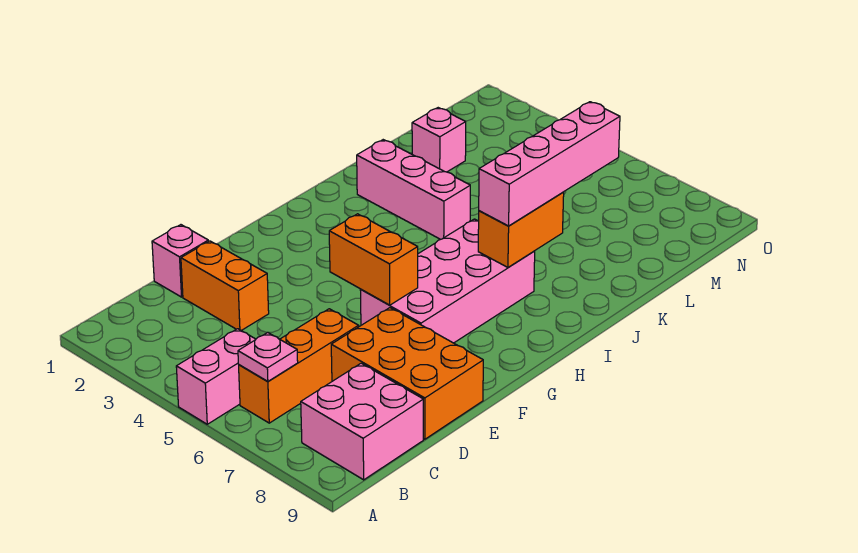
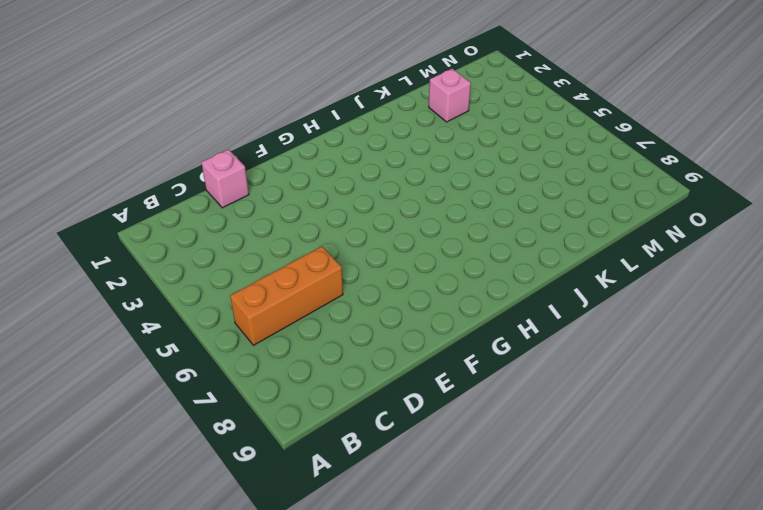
none -> pink brick A5:B5 level 1
none -> pink brick B8:C9 level 1
none -> orange brick D2:D3 level 1

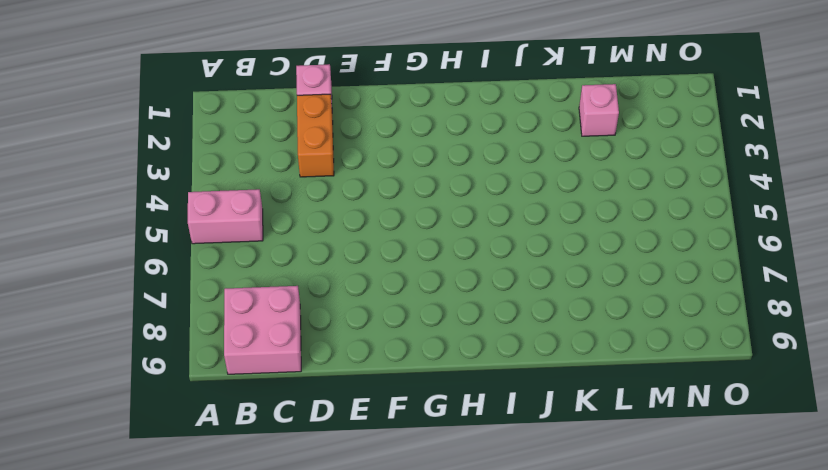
none -> orange brick B6:D6 level 1
none -> orange brick D7:E9 level 1
none -> pink brick F6:I7 level 1

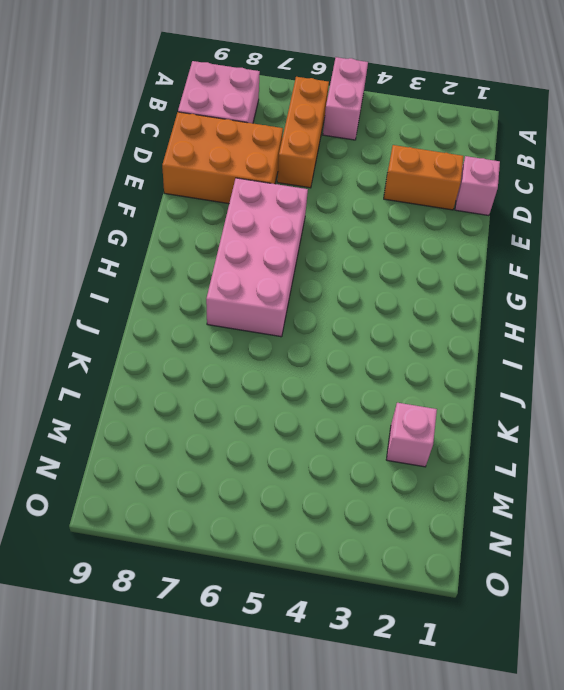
none -> pink brick J2:J4 level 1
none -> pink plate B6 level 2
none -> orange brick F5:F6 level 2

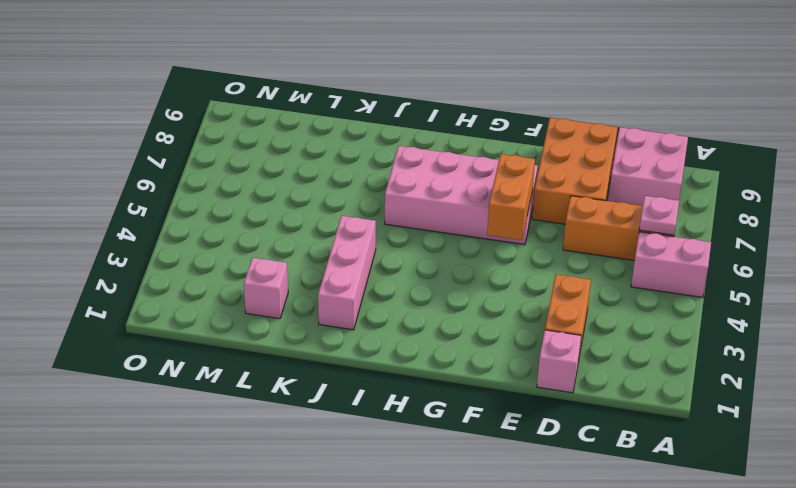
none -> orange brick I7:J7 level 2
none -> pink brick I7:L7 level 3

